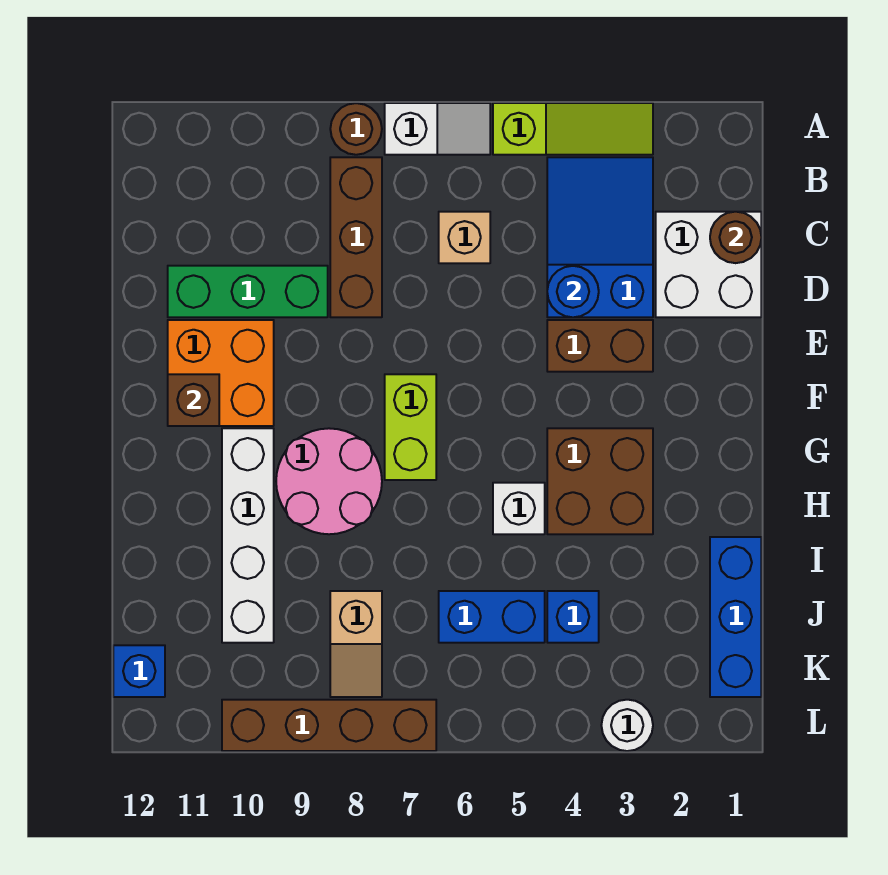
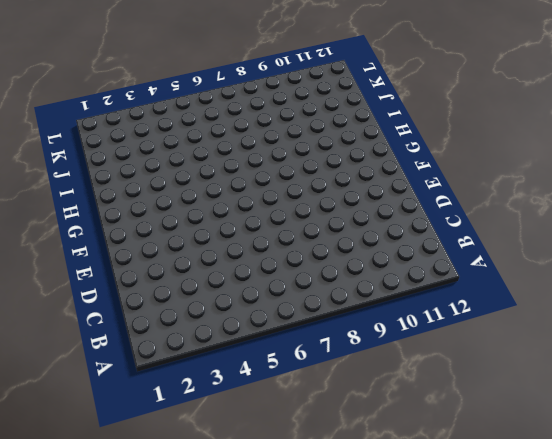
none -> lime slope A3:A5 level 1 top 5
none -> white slope A6:A7 level 1 top 7
none -> brown round brick A8 level 1

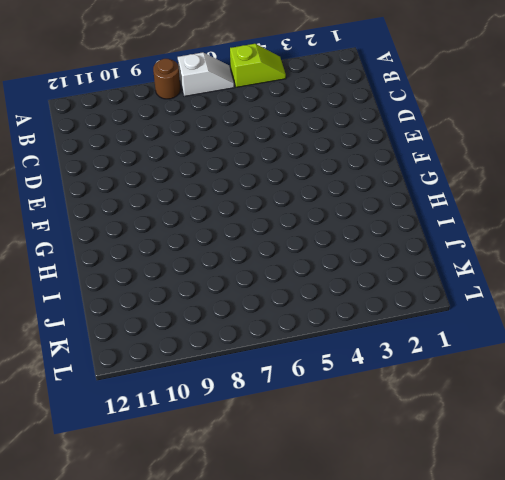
lime slope A4:A5 level 1 top 5 -> lime slope A3:A5 level 1 top 5
none -> blue slope B3:D4 level 1 top D
none -> brown brick B8:D8 level 1
none -> white brick C1:D2 level 1

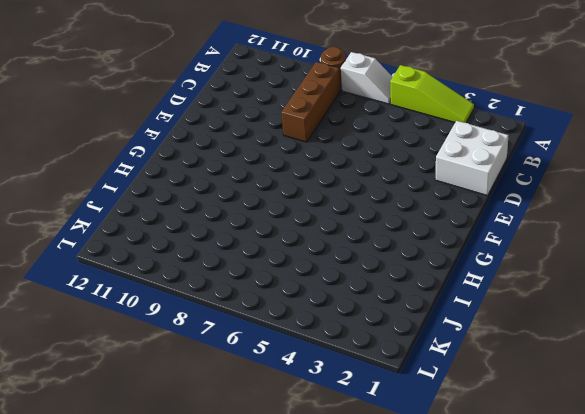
none -> blue slope B3:D4 level 1 top D
none -> tan brick C6 level 1
none -> green brick D9:D11 level 1

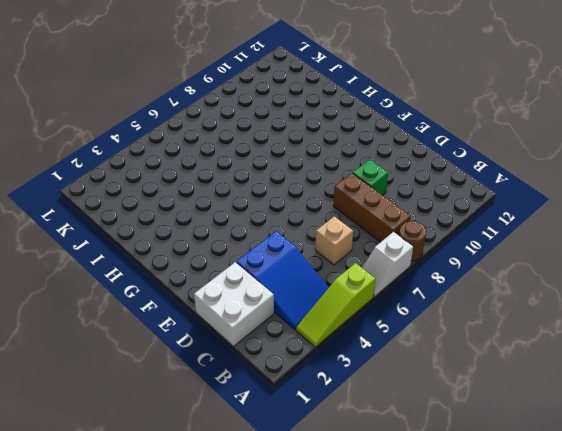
green brick D9 level 1 -> green brick D9:D11 level 1
none -> brown brick E3:E4 level 1
none -> orange brick E10:F11 level 1
none -> lime brick F7:G7 level 1

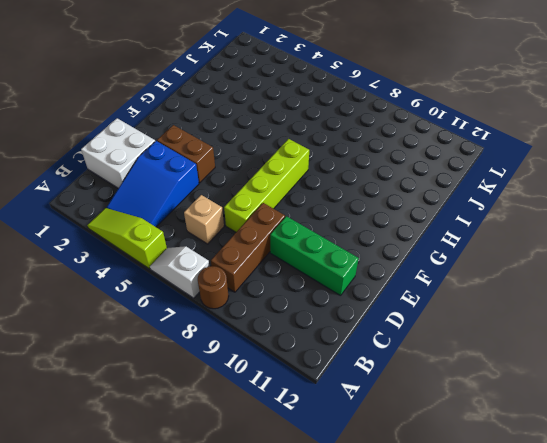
lime brick D7:G7 level 1 -> lime brick F7:G7 level 1
none -> orange brick E10:F11 level 1
none -> brown brick G3:H4 level 1
none -> pink round brick G8:H9 level 1

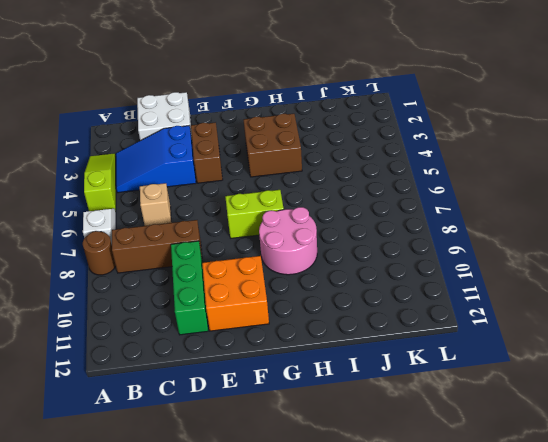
none -> white brick G10:J10 level 1
none -> white brick H5 level 1
none -> blue brick I1:K1 level 1

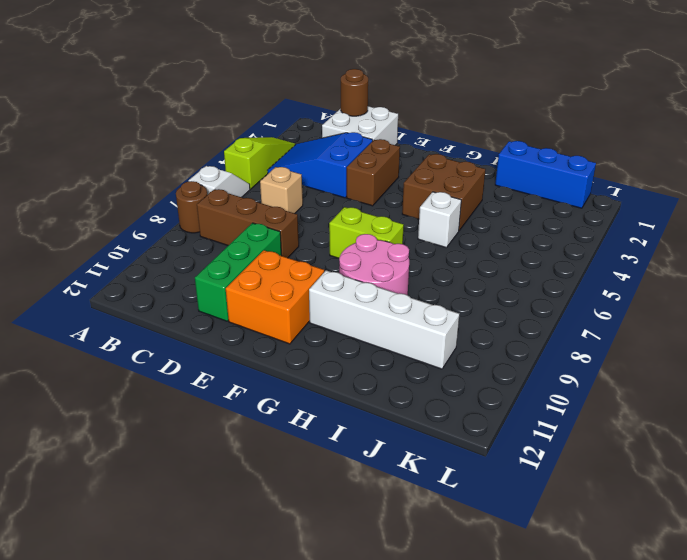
none -> blue brick J4 level 1
none -> blue brick J5:J6 level 1
none -> tan slope J8:K8 level 1 top J

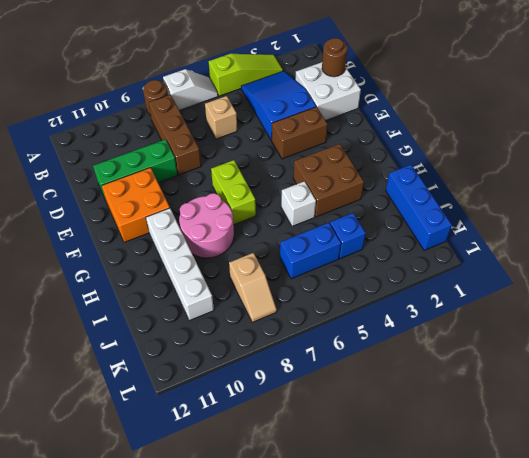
none -> blue brick K12 level 1
none -> white round brick L3 level 1
none -> brown brick L7:L10 level 1

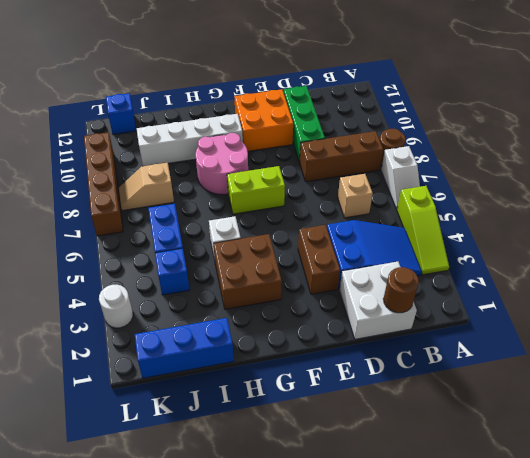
none -> blue round brick D4 level 2
none -> brown brick F11 level 2

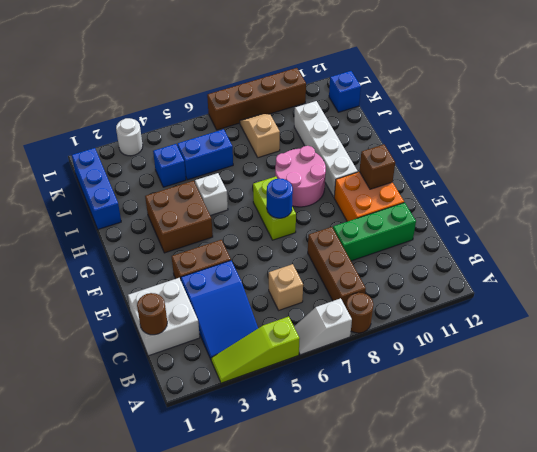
blue round brick F7 level 2 -> blue round brick D4 level 2

